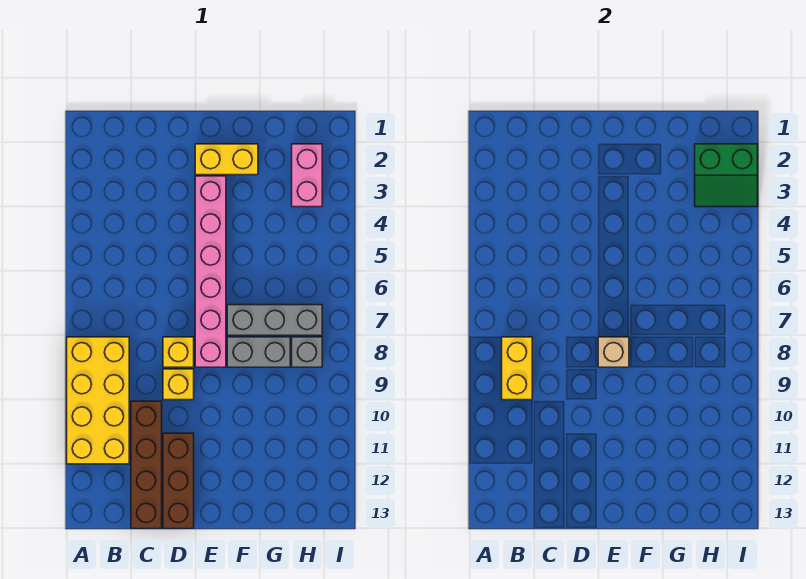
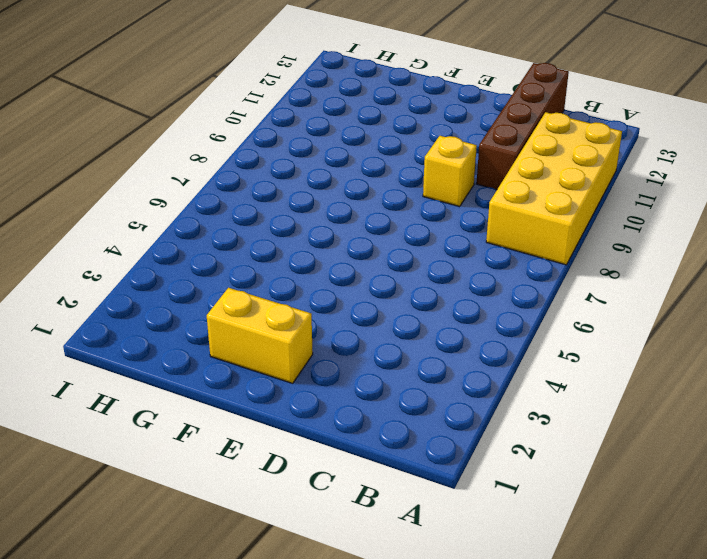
none -> yellow brick D8 level 1
none -> brown brick D11:D13 level 1
none -> pink brick E3:E8 level 1

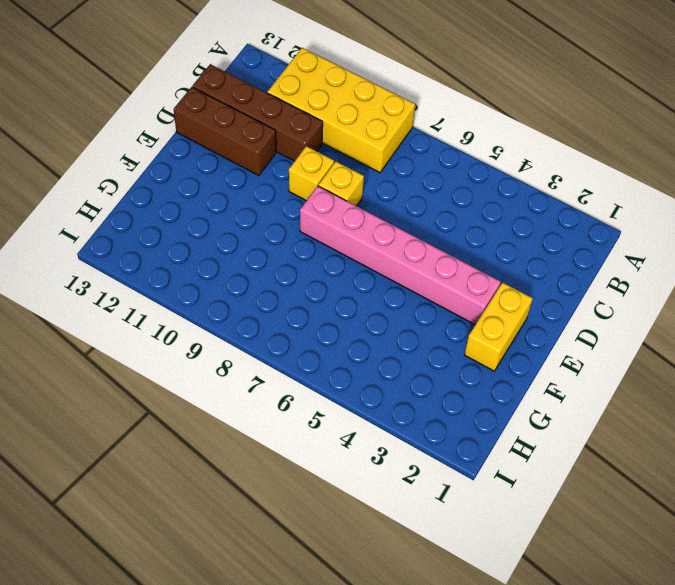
none -> grey brick F7:H7 level 1
none -> grey brick F8:G8 level 1
none -> pink brick H2:H3 level 1

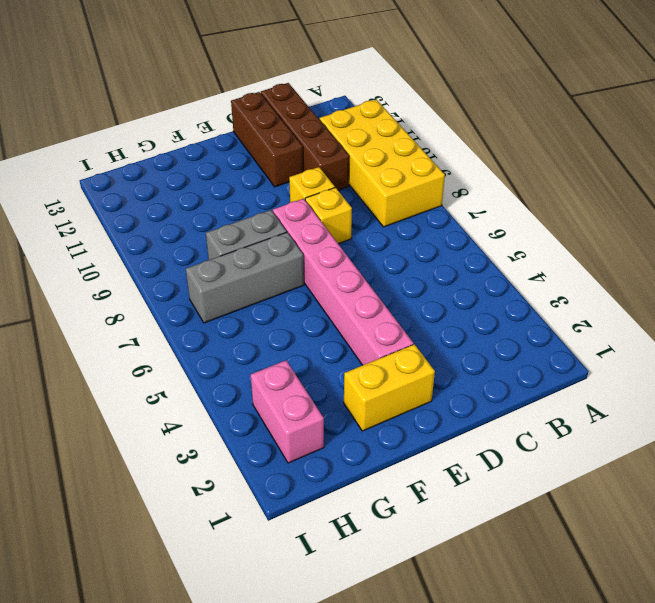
none -> grey brick H8 level 1
none -> yellow brick B8:B9 level 2
none -> tan brick E8 level 2

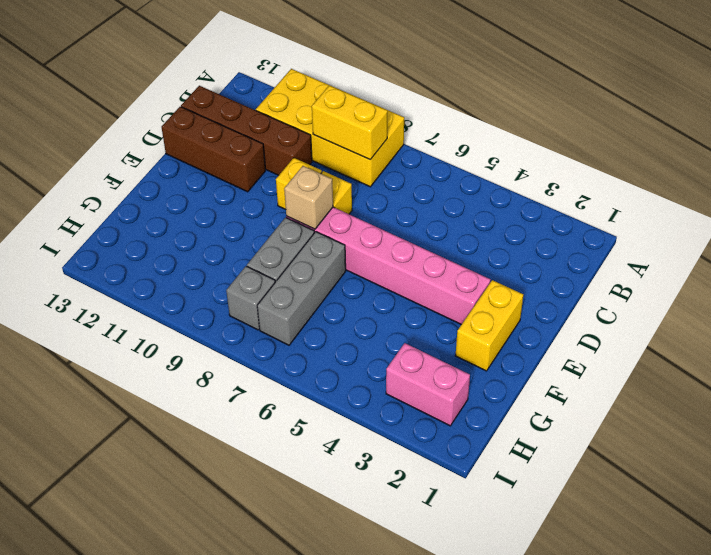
none -> green slope H2:I3 level 2 top 2

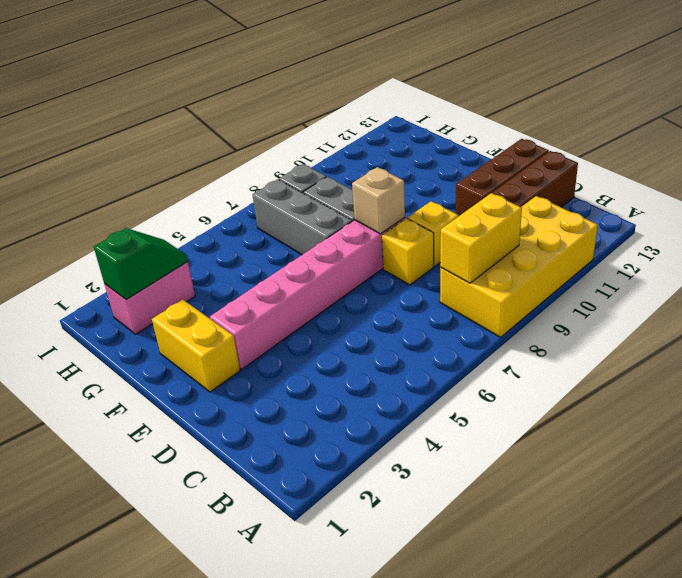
green slope H2:H3 level 2 top 2 -> green slope H2:I3 level 2 top 2

